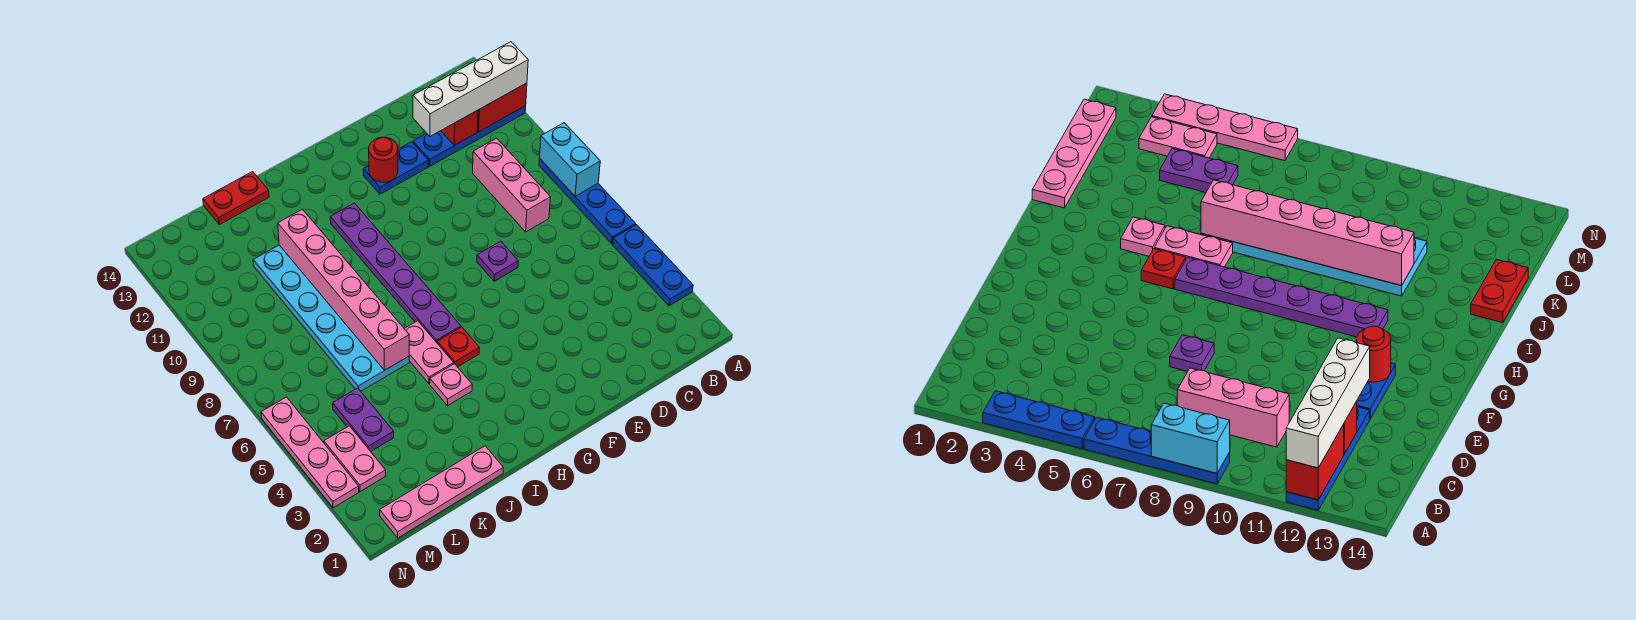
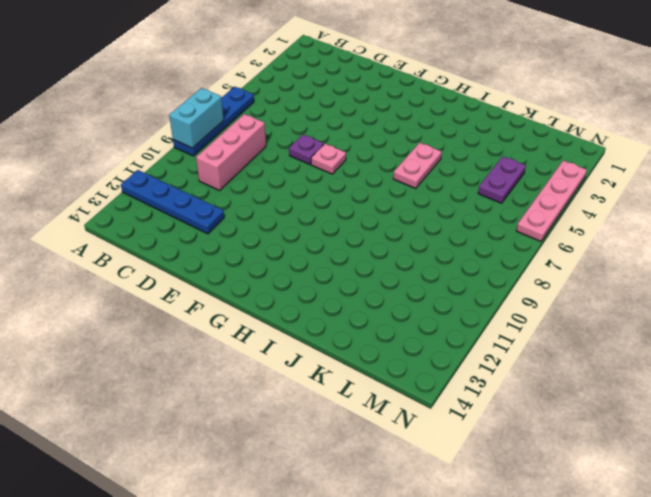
pink plate F7 level 1 -> pink plate I4 level 1
none -> blue plate A3:A5 level 1
none -> blue plate E12:F12 level 1
none -> red plate H5 level 1

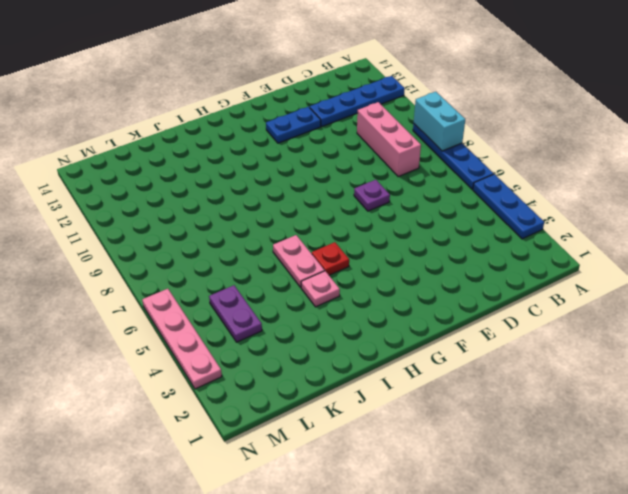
none -> purple plate H6:H11 level 1
none -> pink plate J1:M1 level 1
none -> cyan plate J6:K11 level 1

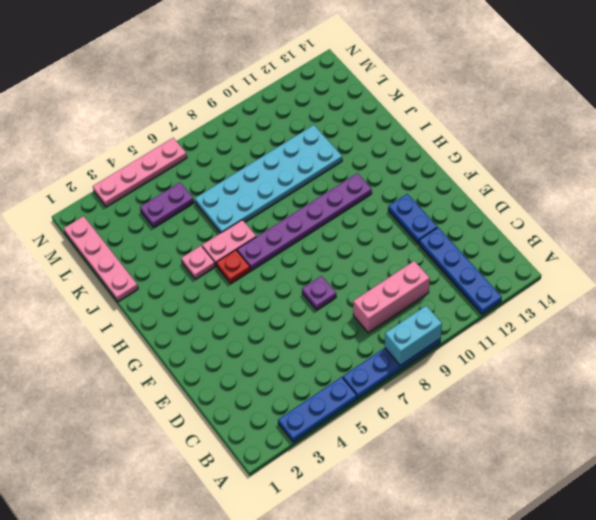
none -> red plate J14:K14 level 1
none -> pink plate M3:M4 level 1
none -> red brick A12:B12 level 2

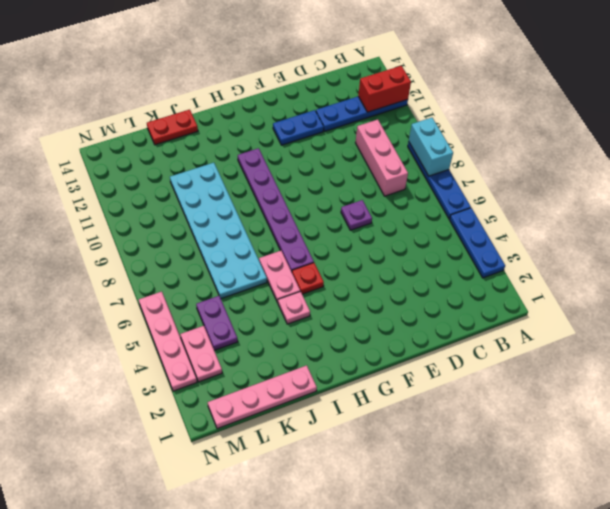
none -> red brick C12 level 2
none -> red round brick F12 level 2
none -> pink brick J6:J11 level 2

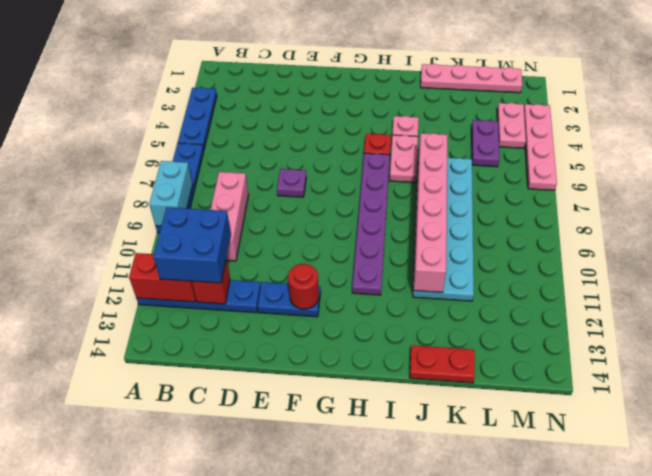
blue brick B11:C12 level 3 -> white brick A12:D12 level 3

